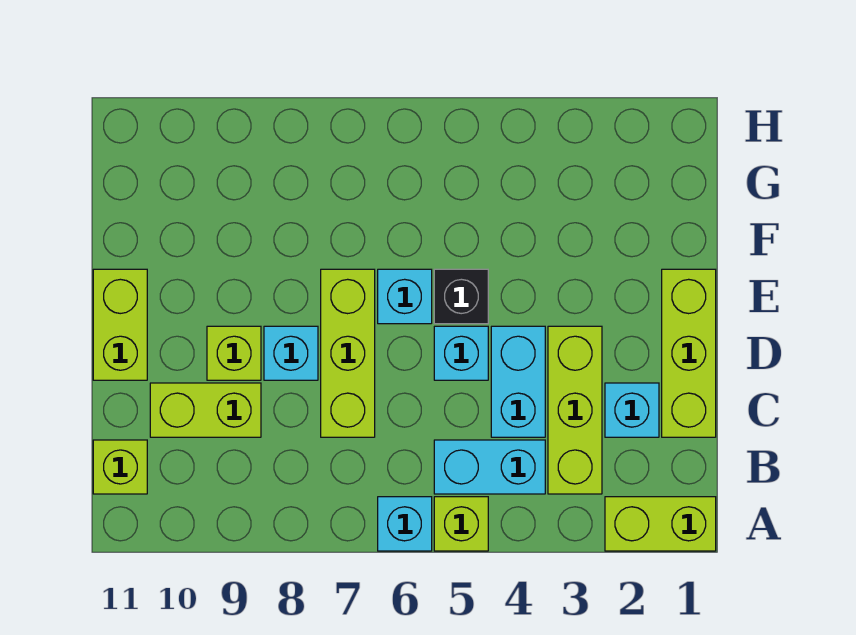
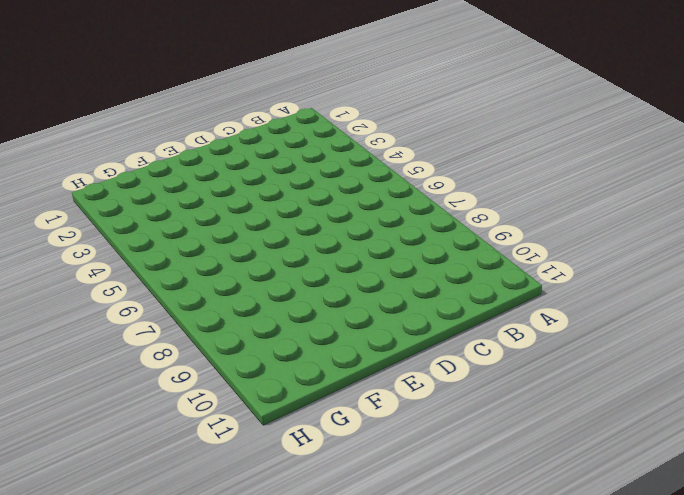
none -> lime brick A1:A2 level 1
none -> lime brick A5 level 1
none -> cyan brick A6 level 1

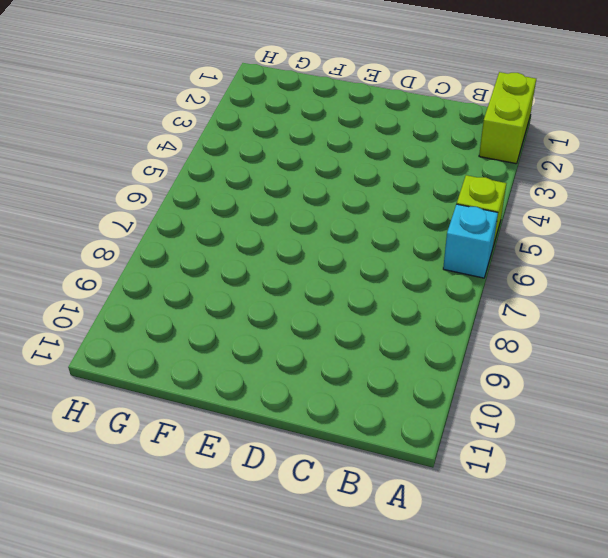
none -> lime brick B3:D3 level 1
none -> cyan brick B4:B5 level 1
none -> lime brick B11 level 1

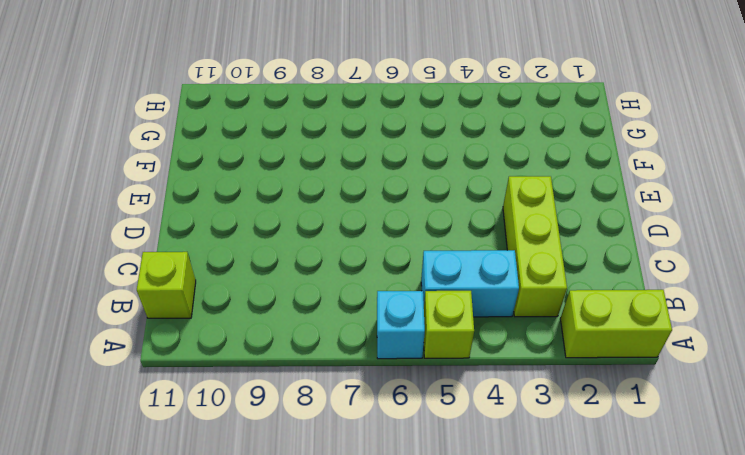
none -> lime brick C1:E1 level 1
none -> cyan brick C2 level 1
none -> cyan brick C4:D4 level 1

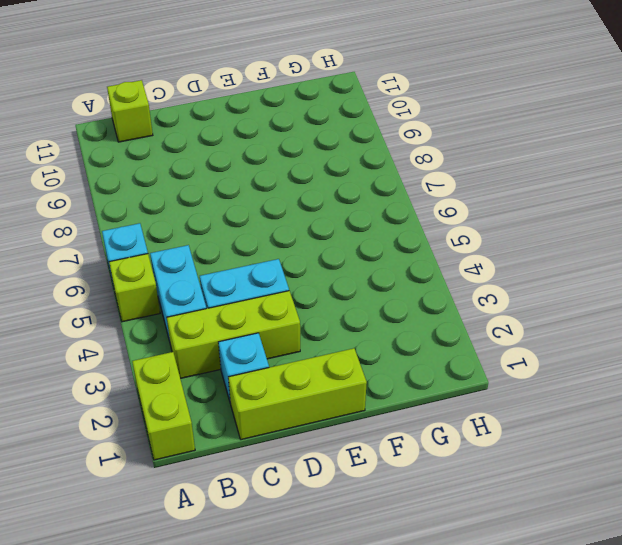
none -> lime brick C7:E7 level 1
none -> lime brick C9:C10 level 1
none -> cyan brick D5 level 1

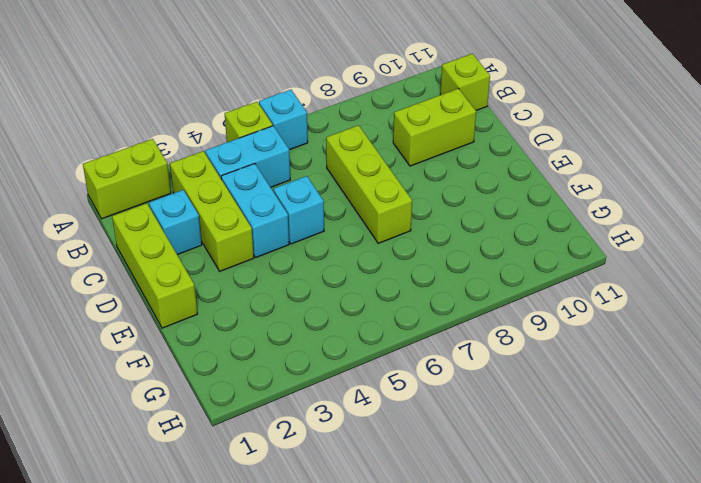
none -> cyan brick D8 level 1
none -> lime brick D9 level 1
none -> lime brick D11:E11 level 1

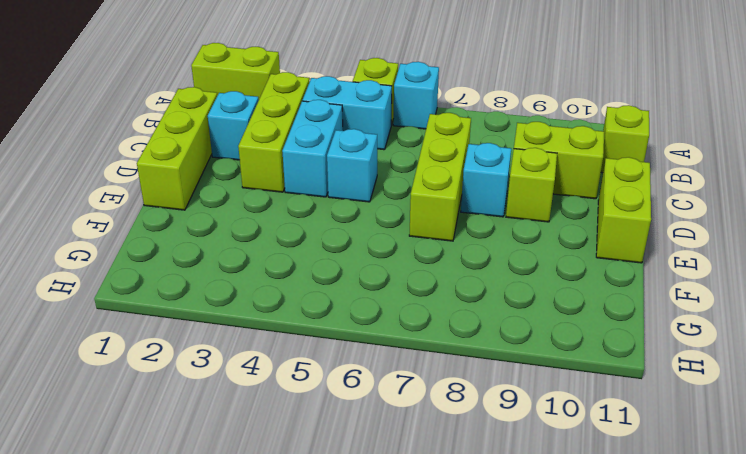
none -> black brick E5 level 1
none -> cyan brick E6 level 1

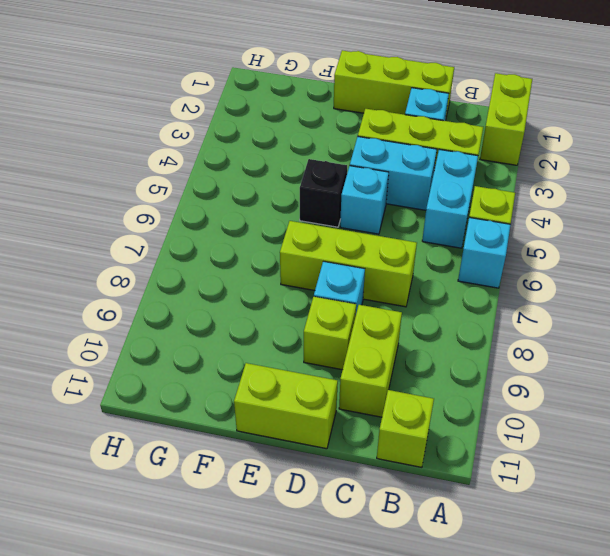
none -> cyan brick E6 level 1

